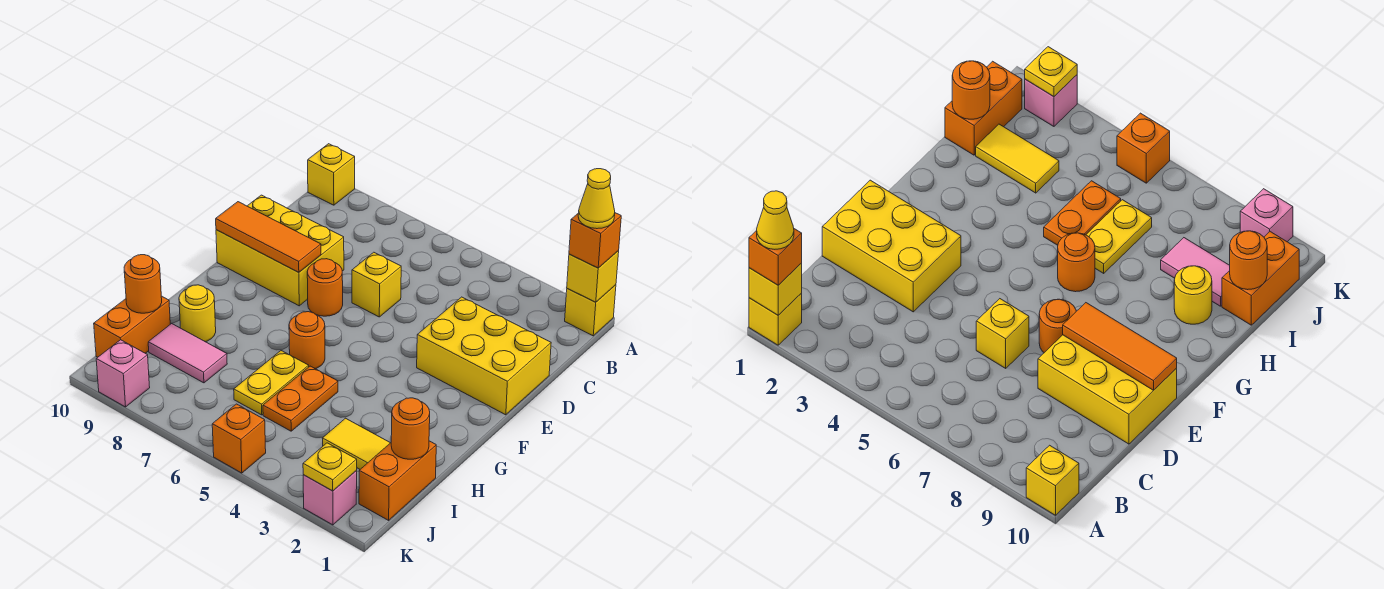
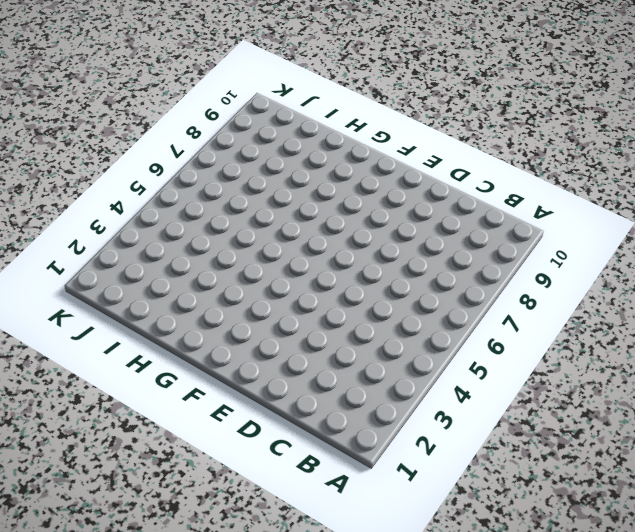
none -> yellow brick A1 level 1
none -> yellow brick A10 level 1
none -> yellow brick D1:E3 level 1

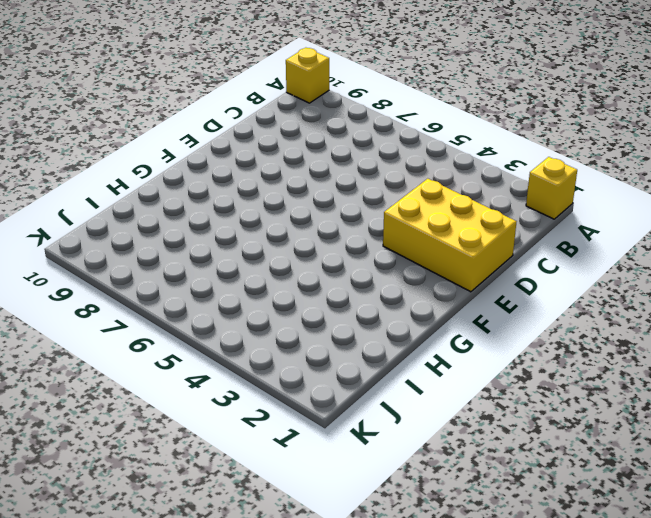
none -> yellow brick D6 level 1
none -> yellow brick D8:E10 level 1
none -> orange round brick E7 level 1

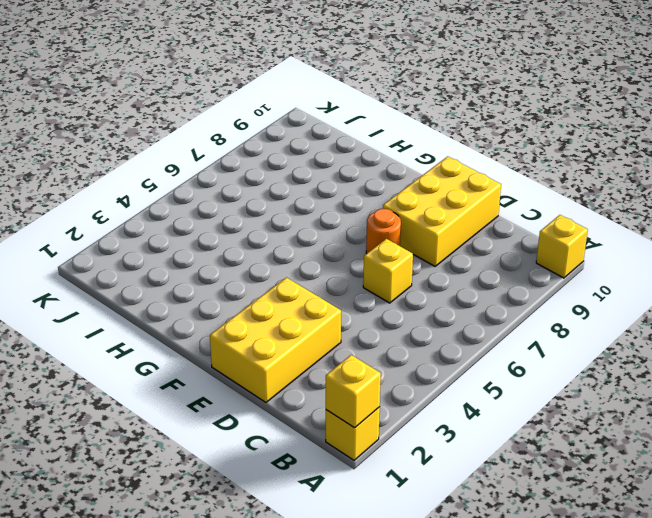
none -> orange round brick G6 level 1
none -> orange plate H5:I5 level 1
none -> yellow plate H6:I6 level 1

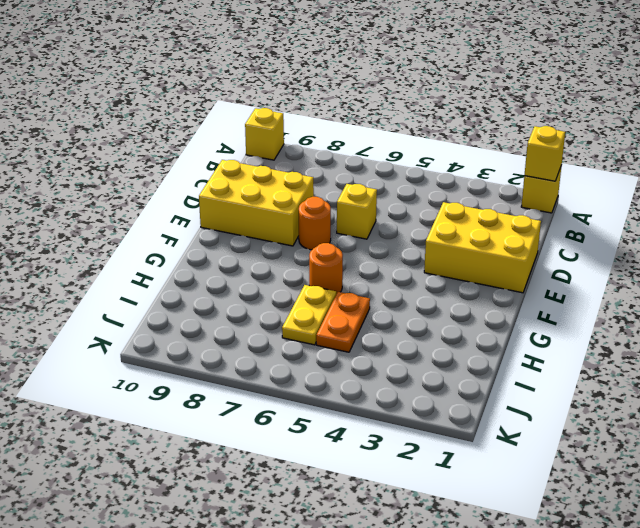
none -> yellow round brick H9 level 1
none -> orange brick I1:J1 level 1
none -> yellow tile I2:I3 level 1

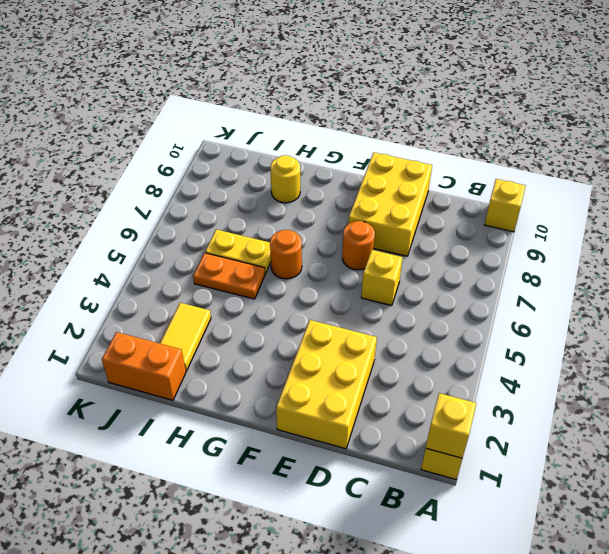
none -> pink tile I8:I9 level 1
none -> orange brick I10:J10 level 1
none -> pink brick K2 level 1

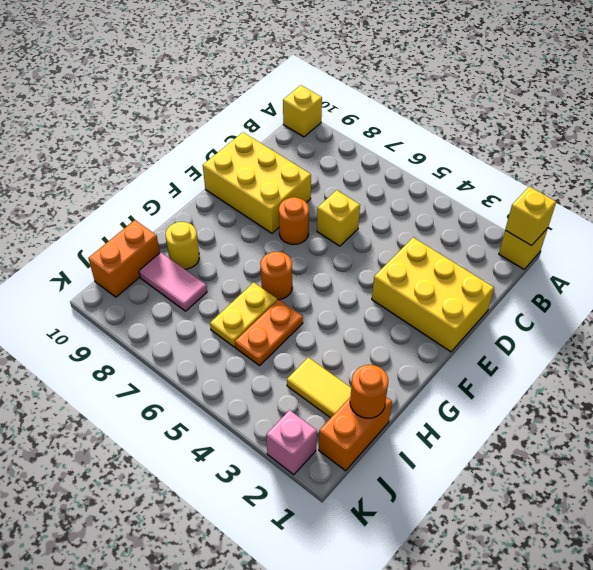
none -> orange brick K5 level 1
none -> pink brick K9 level 1
none -> orange tile E8:E10 level 2

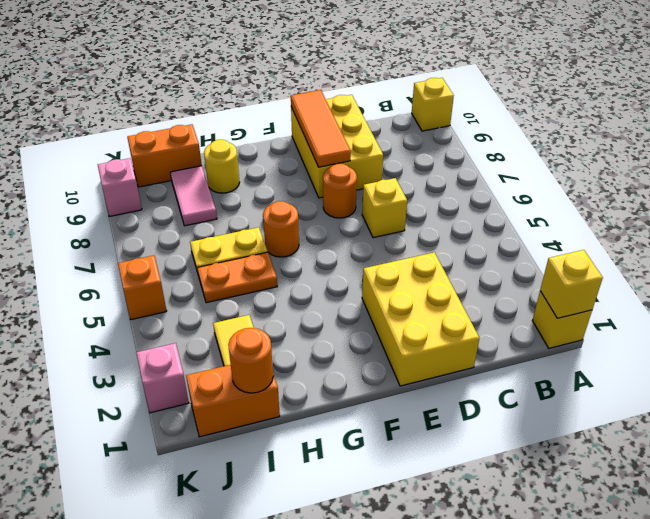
none -> orange round brick I10 level 2
none -> yellow plate K2 level 2
none -> orange brick A1 level 3

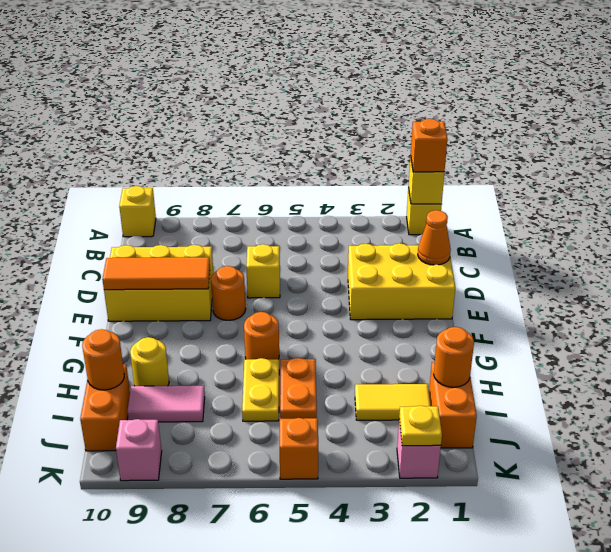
orange cone D1 level 2 -> none
none -> yellow cone A1 level 4

